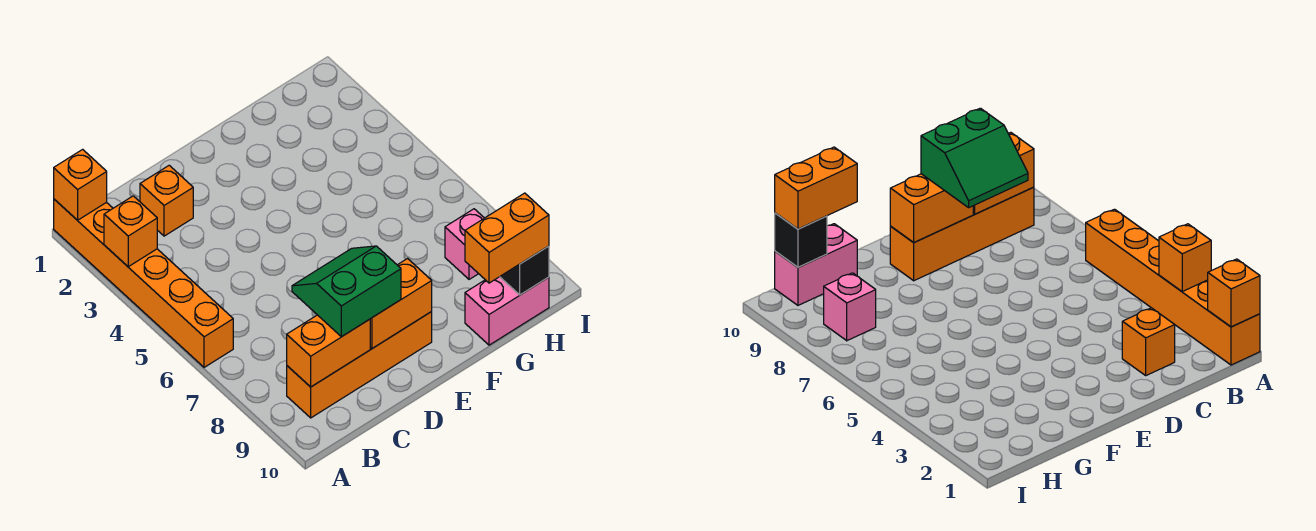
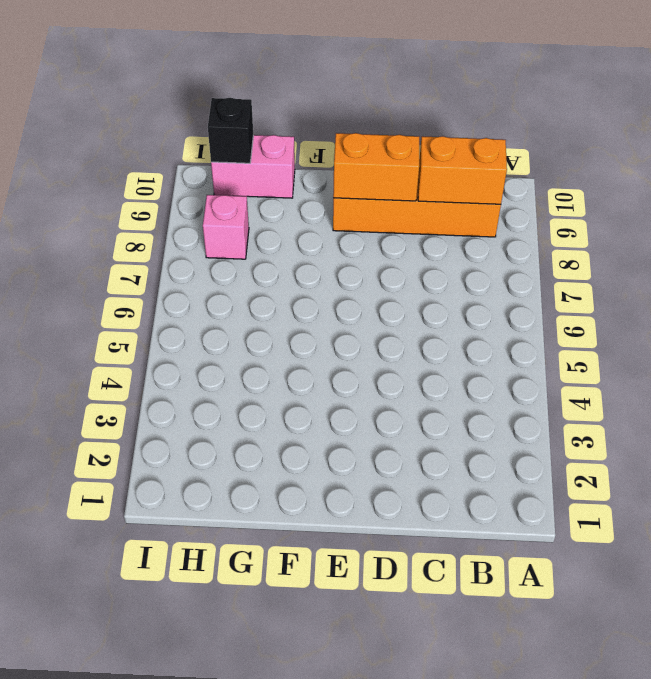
none -> orange brick A1:A6 level 1
none -> orange brick C2 level 1
none -> orange brick A1 level 2

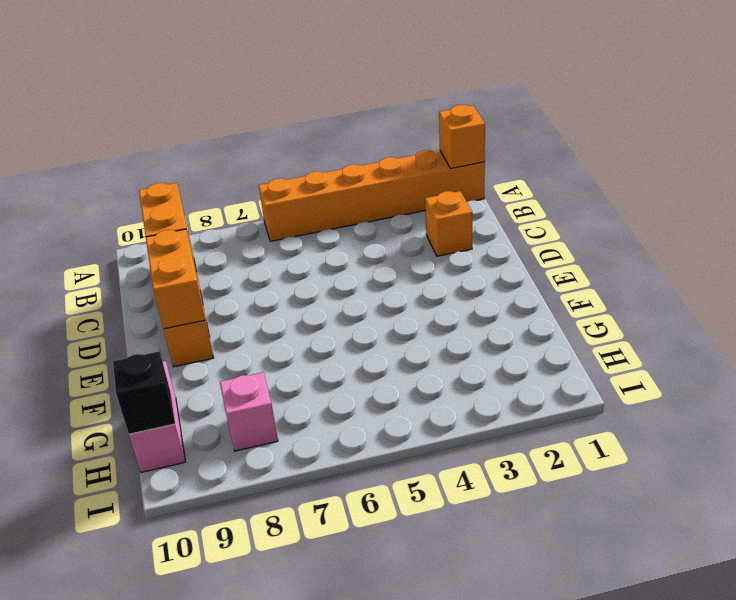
none -> orange brick A3 level 2
none -> green slope C8:D9 level 3 top 9
none -> orange brick G10:H10 level 3

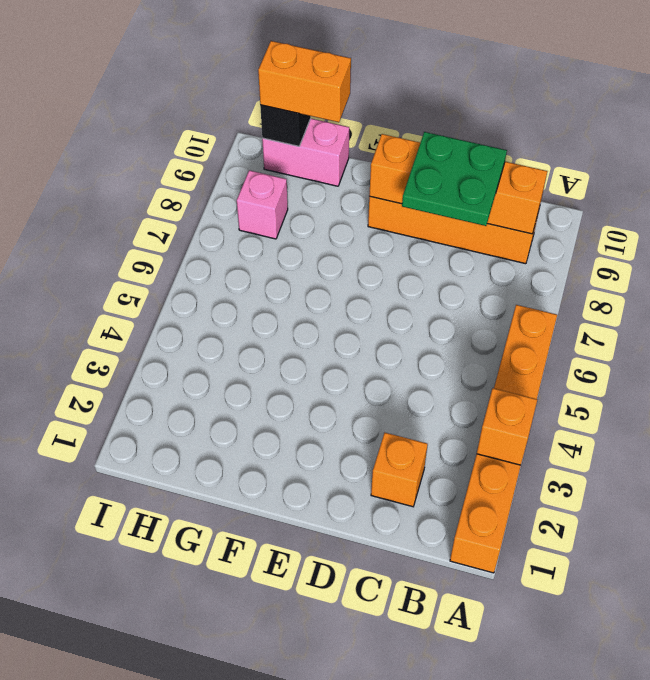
green plate C8:D9 level 3 -> green slope C8:D9 level 3 top 9
none -> orange brick A1 level 2

